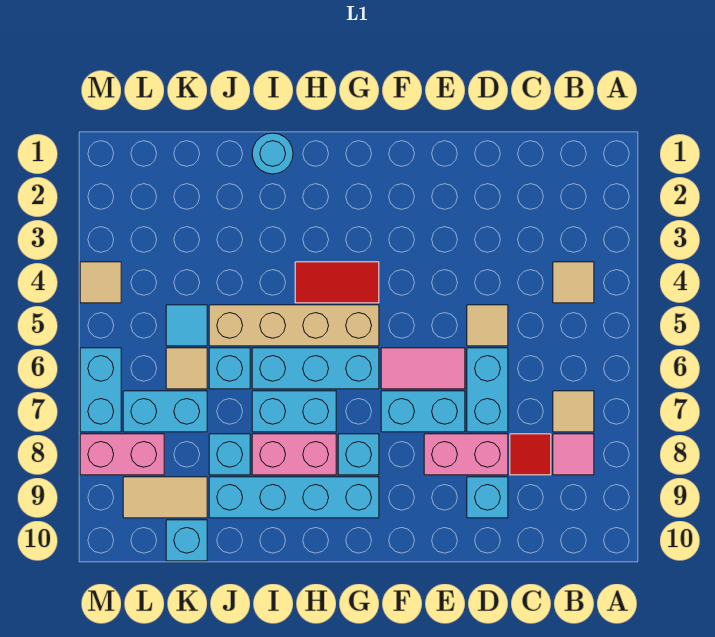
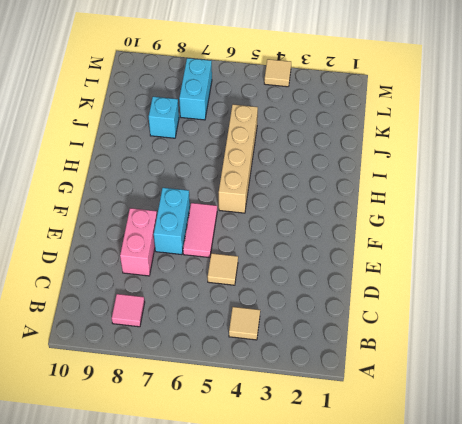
none -> tan tile B7 level 1
none -> red tile C8 level 1
none -> cyan brick D6:D7 level 1

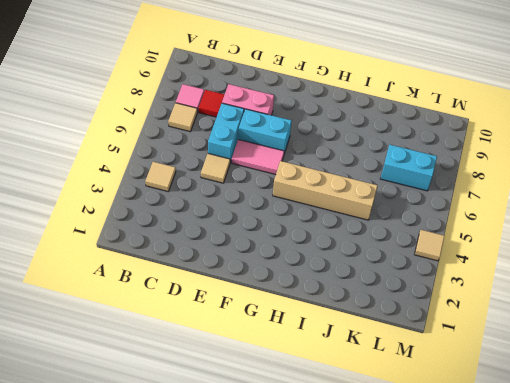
none -> cyan brick D9 level 1
none -> red tile G4:H4 level 1
none -> cyan brick G6:I6 level 1

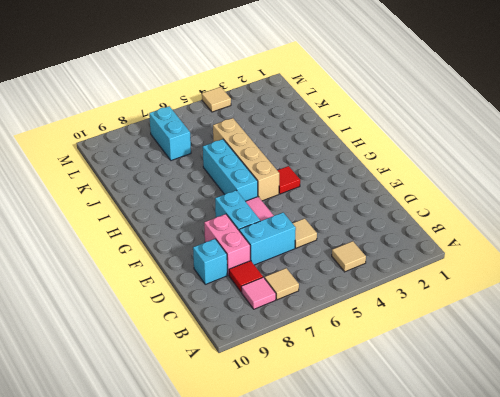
red tile G4 level 1 -> red tile G4:H4 level 1
none -> cyan brick G8 level 1
none -> cyan brick G9:J9 level 1
none -> cyan brick H7:I7 level 1

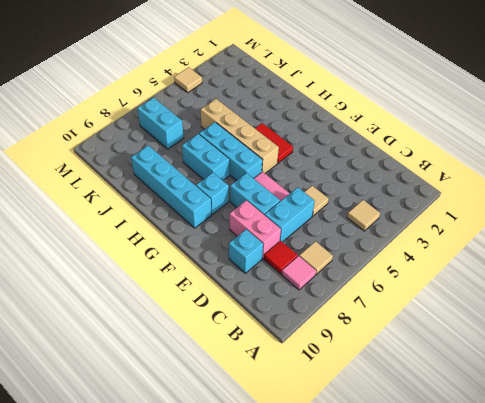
none -> pink brick H8:I8 level 1
none -> cyan round brick I1 level 1
none -> cyan brick J6 level 1

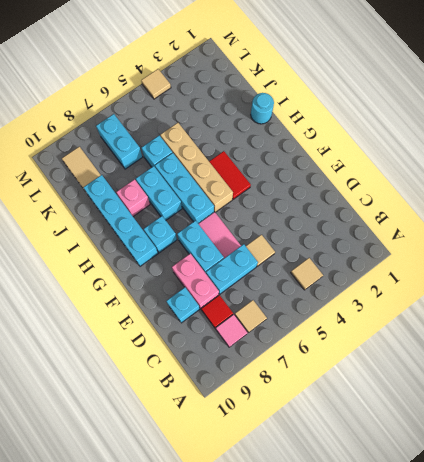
pink brick I8 level 1 -> pink brick H8:I8 level 1
none -> cyan brick J8 level 1
none -> cyan tile K5 level 1
none -> tan tile K6 level 1

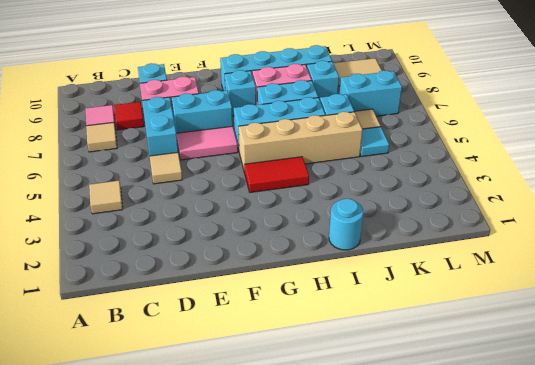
none -> cyan brick K10 level 1
none -> pink brick L8:M8 level 1
none -> tan tile M4 level 1

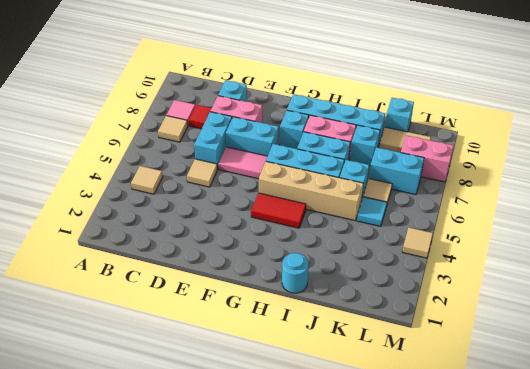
none -> cyan brick M6:M7 level 1

